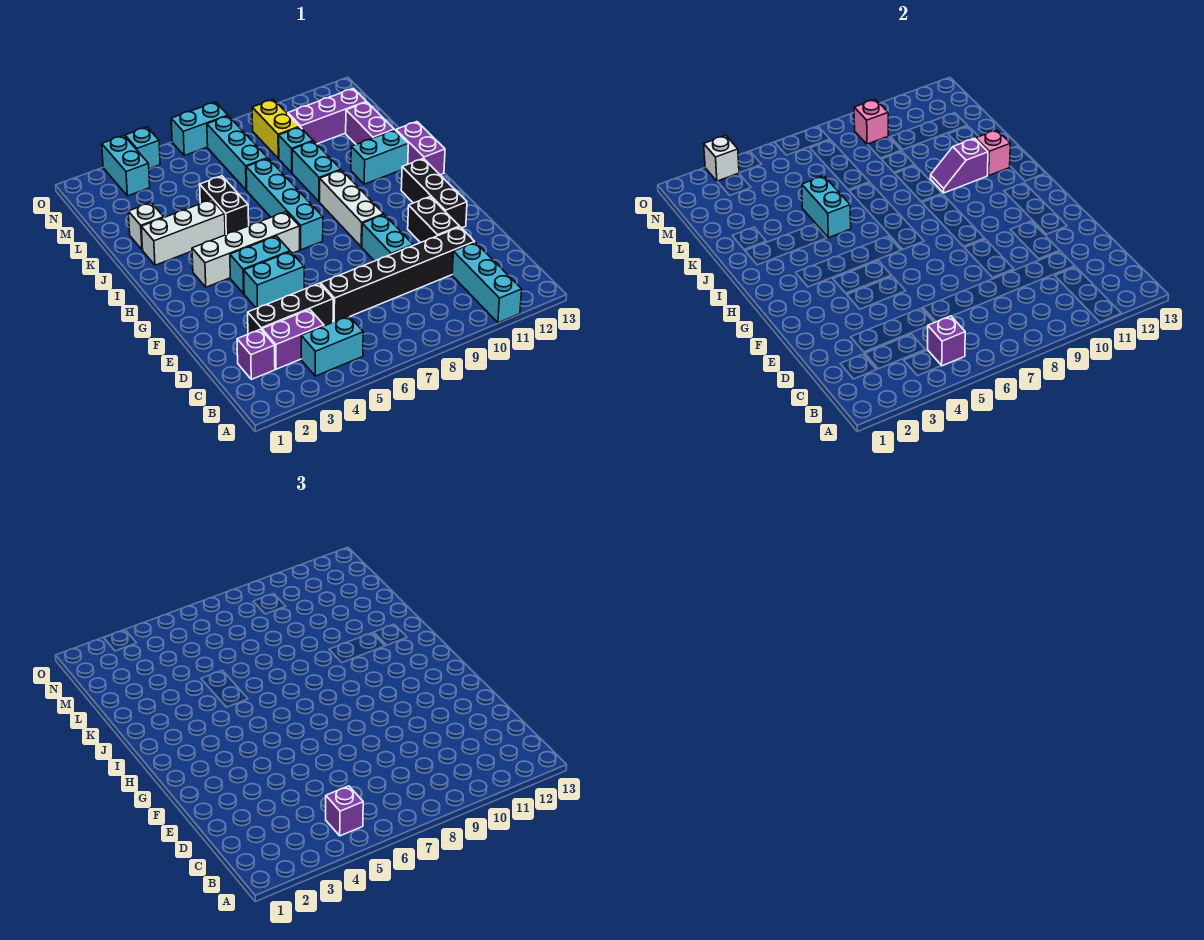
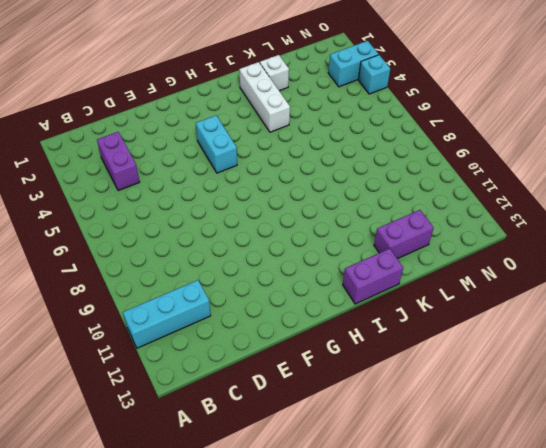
none -> cyan brick B4:B5 level 1
none -> purple brick C2 level 1
none -> black brick D3:D5 level 1
none -> black brick D6:D11 level 1

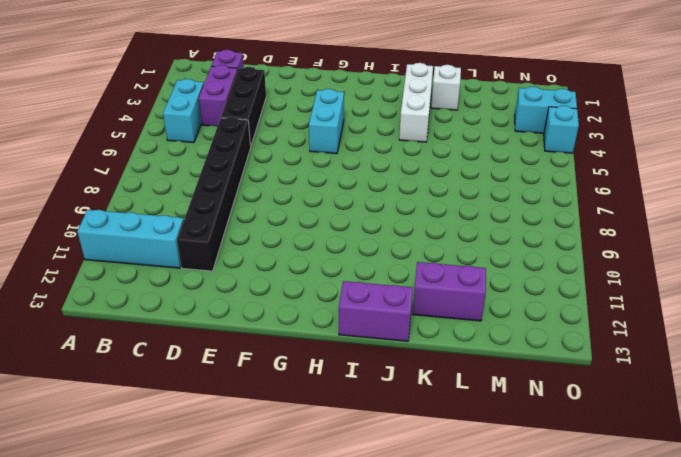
none -> cyan brick E9:F9 level 1
none -> black brick E11:F11 level 1
none -> cyan brick F4:F5 level 1
none -> black brick F12:H12 level 1

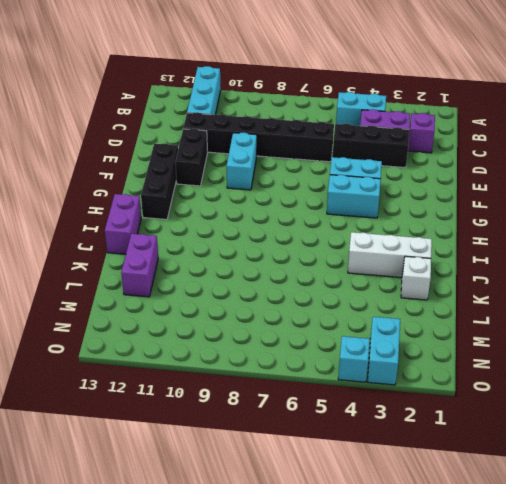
none -> white brick G9:I9 level 1
none -> white brick H3:H6 level 1
none -> cyan brick H7:K7 level 1
none -> black brick J5:K5 level 1

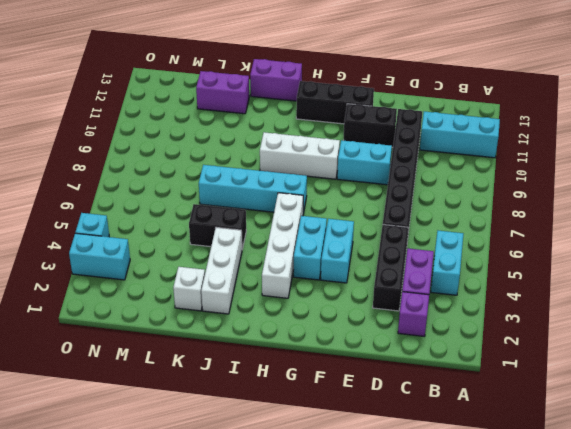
none -> cyan brick J9:K9 level 1
none -> cyan brick J11:J12 level 1
none -> cyan brick L7:N7 level 1
none -> cyan brick L9 level 1

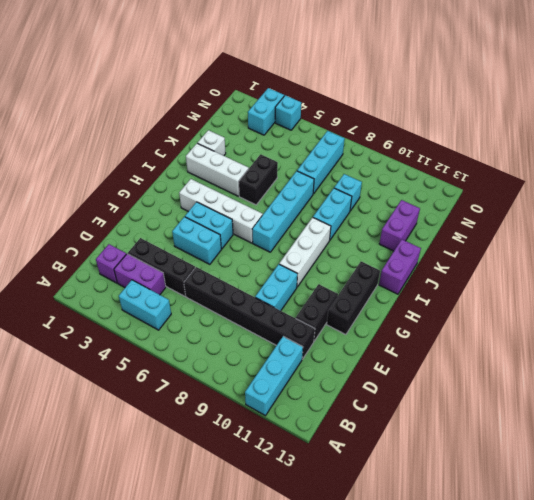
none -> cyan brick J11:J12 level 1
none -> yellow brick M9:N9 level 1
none -> purple brick M10:M12 level 1
none -> cyan brick O6:O7 level 1

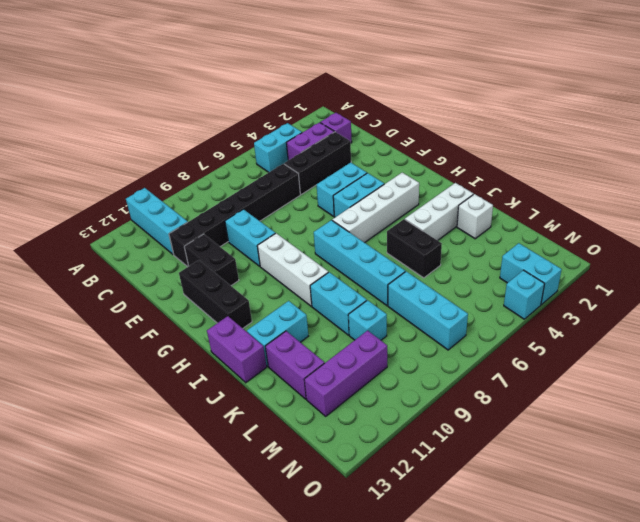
none -> yellow brick M9:N9 level 1
none -> cyan brick O6:O7 level 1
none -> purple brick B5 level 2
none -> cyan brick J5:K5 level 2

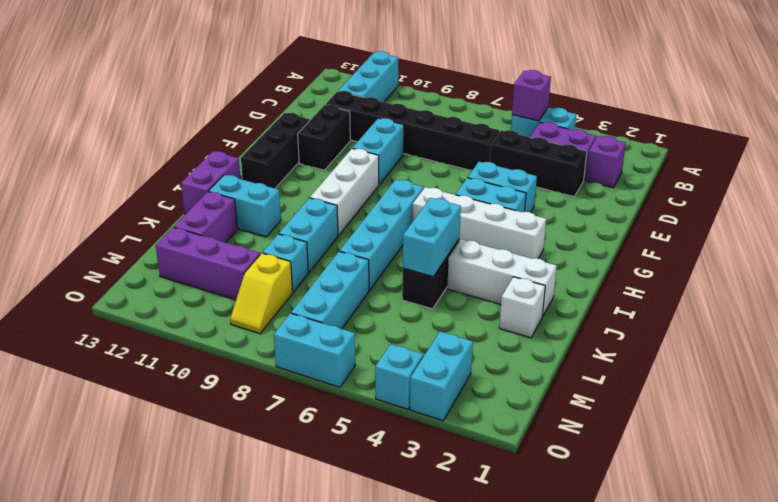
yellow slope M9:N9 level 1 top M -> yellow brick M9:N9 level 1
none -> purple slope J10:J11 level 2 top 11
none -> pink brick J12 level 2
none -> pink brick N9 level 2
none -> white brick O3 level 2

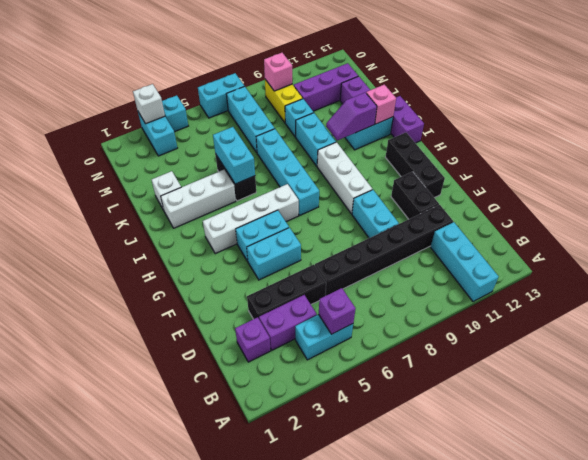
none -> purple brick B5 level 3

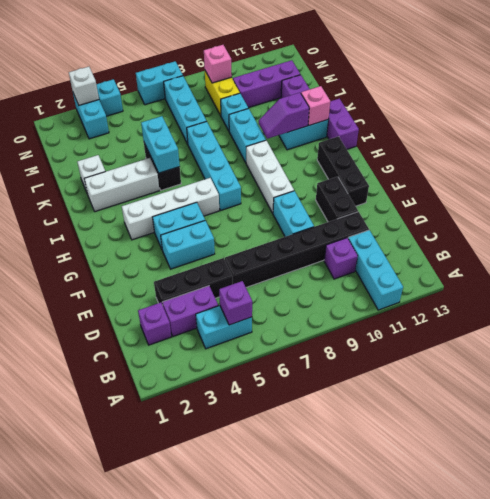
purple brick C10 level 1 -> purple brick B5 level 3

